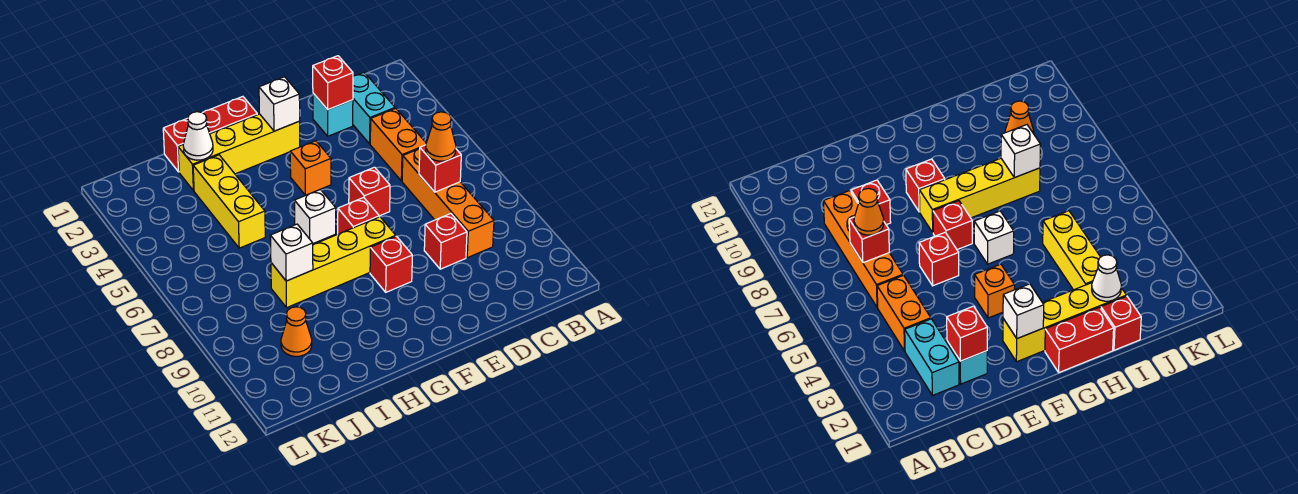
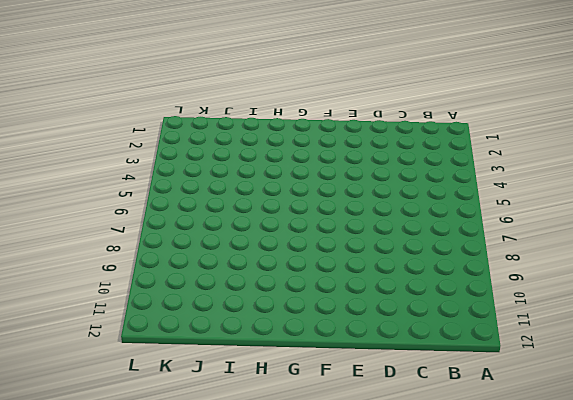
none -> cyan brick C2:C3 level 1
none -> orange brick C4:C5 level 1
none -> orange brick C6:C9 level 1

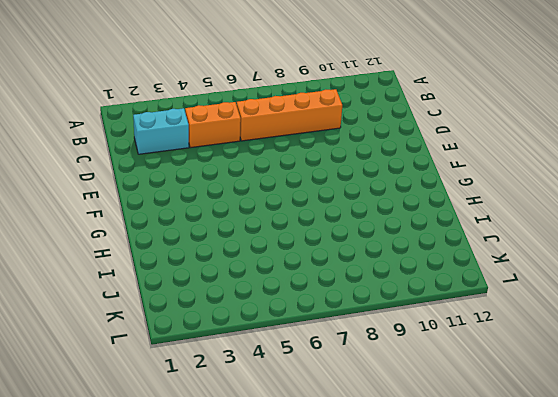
none -> cyan brick D2 level 1
none -> red brick D9 level 1
none -> red brick E6 level 1

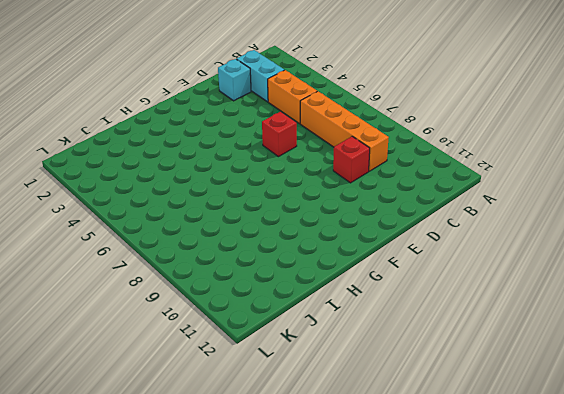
none -> yellow brick F2:I2 level 1
none -> orange brick F4 level 1
none -> red brick F7 level 1

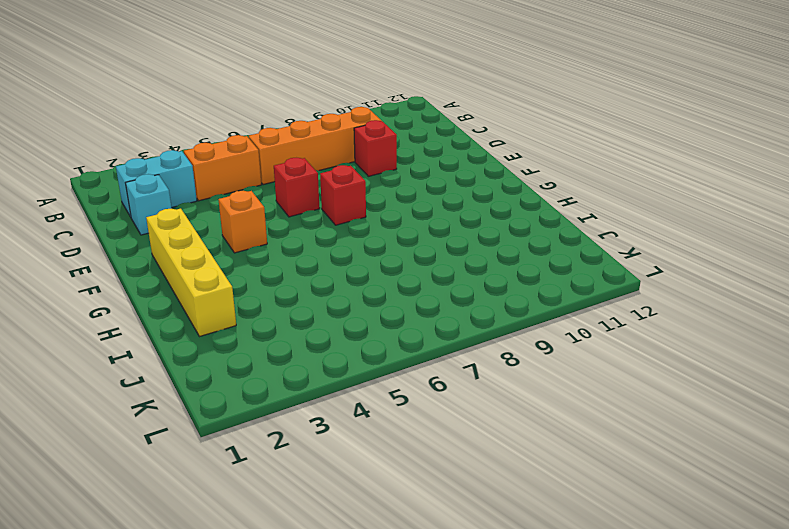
none -> yellow brick F8:I8 level 1
none -> red brick F9 level 1
none -> red brick G1:H1 level 1

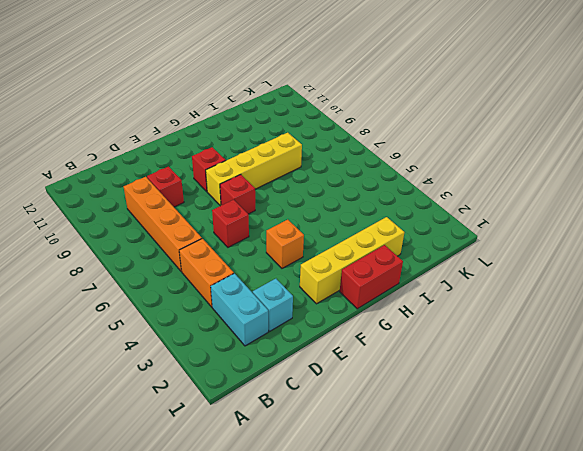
none -> white brick G6 level 1
none -> red brick I1 level 1
none -> yellow brick I3:I5 level 1

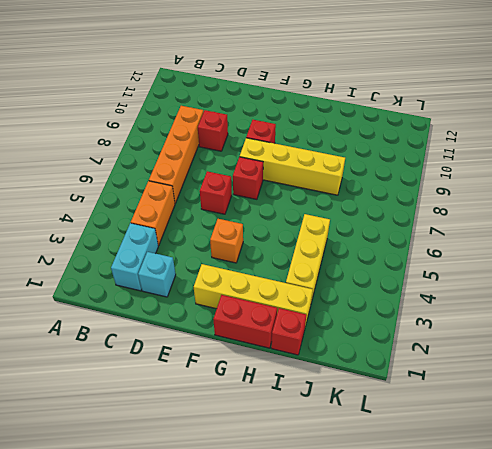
none -> white brick G6 level 1
none -> orange cone J10 level 1
none -> red brick C7 level 2

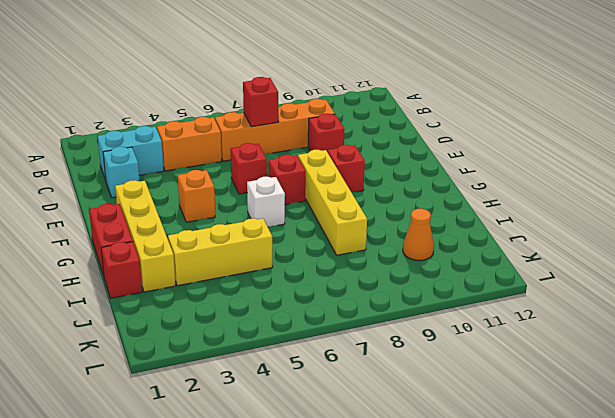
none -> red brick D2 level 2
none -> white brick F2 level 2
none -> white cone I2 level 2

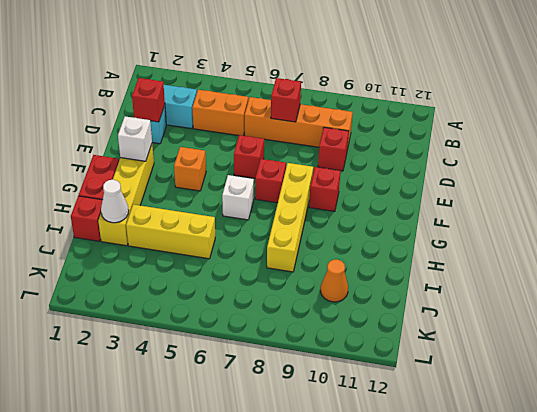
none -> white brick I8 level 2
none -> orange cone C7 level 3

